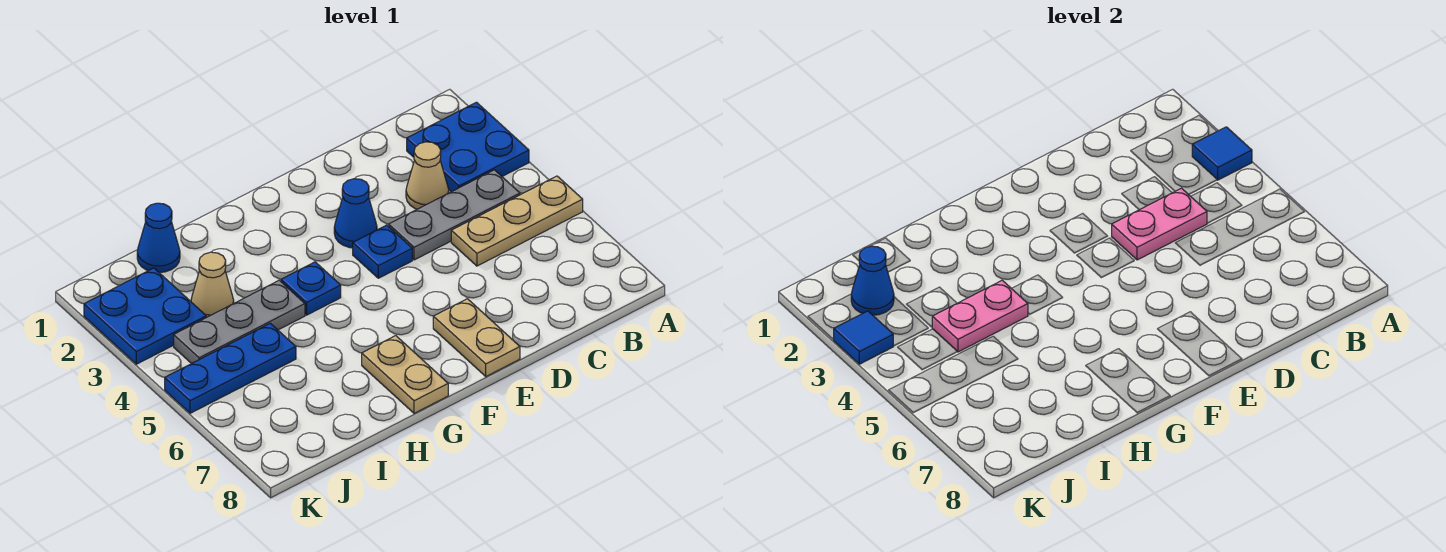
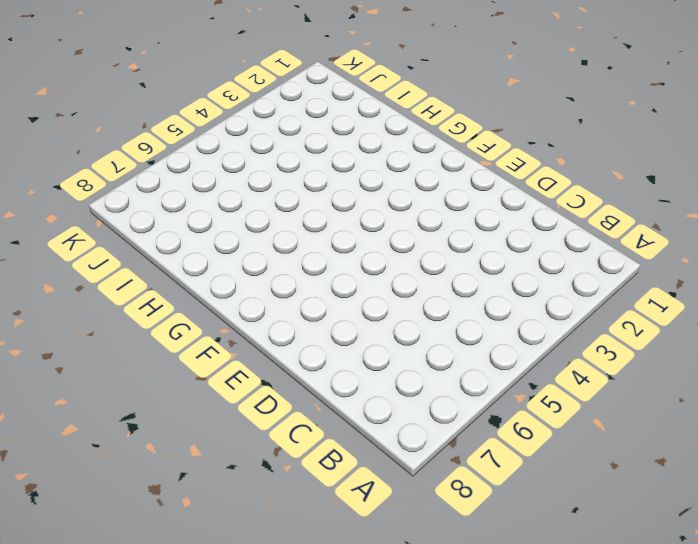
none -> blue plate A2:B3 level 1
none -> tan plate A5:C5 level 1
none -> grey plate B4:D4 level 1

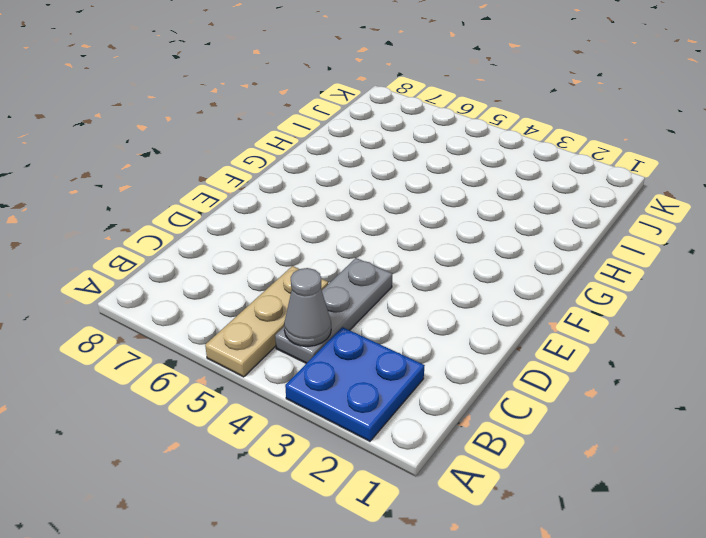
grey cone B4 level 2 -> none
none -> tan cone C3 level 1
none -> blue cone E3 level 1
none -> blue plate E4 level 1

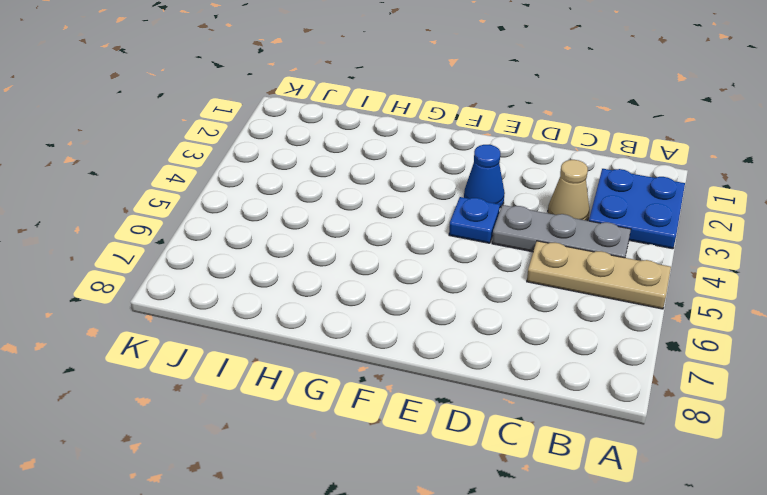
none -> tan plate E7:E8 level 1
none -> blue plate G4 level 1
none -> tan plate G7:G8 level 1

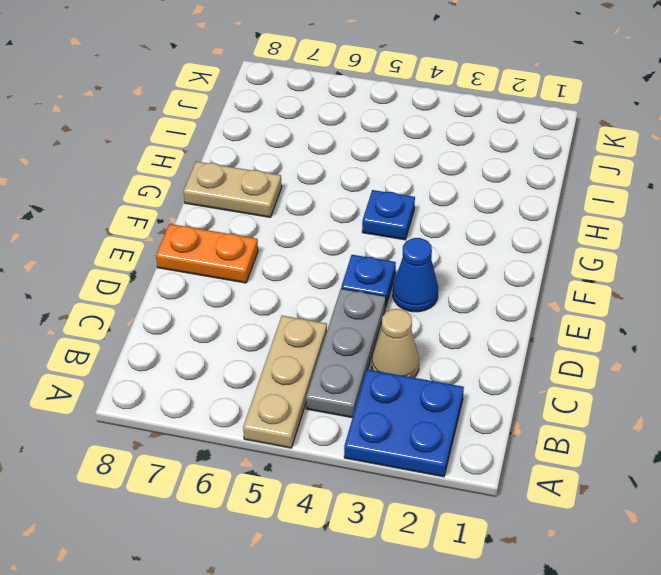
orange plate E7:E8 level 1 -> tan plate E7:E8 level 1
none -> grey plate H4:J4 level 1
none -> blue cone I1 level 1
none -> tan cone I3 level 1

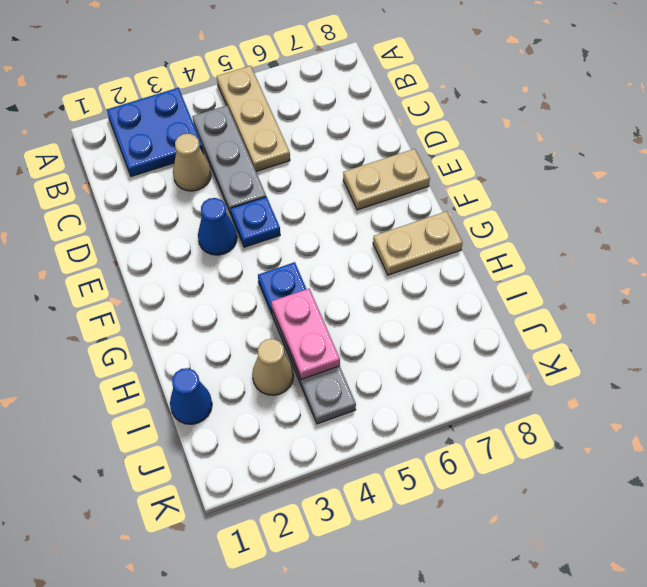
none -> blue plate I5:K5 level 1
none -> blue plate J2:K3 level 1
none -> blue tile A3 level 2

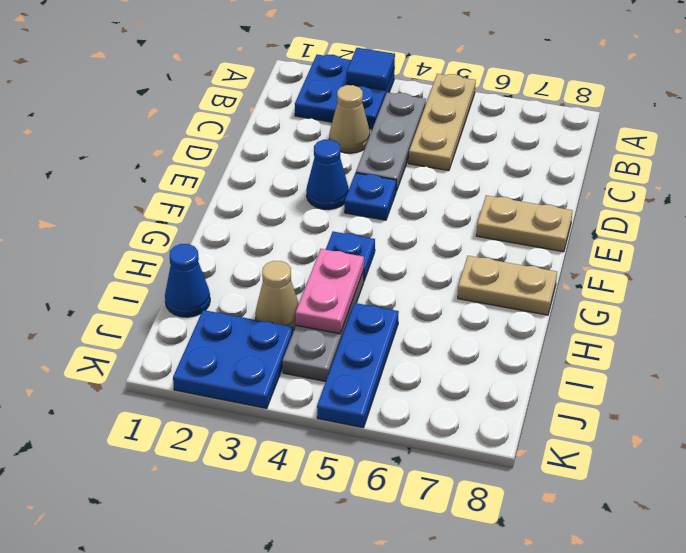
none -> pink plate C4:D4 level 2
none -> blue cone J2 level 2
none -> blue tile K3 level 2

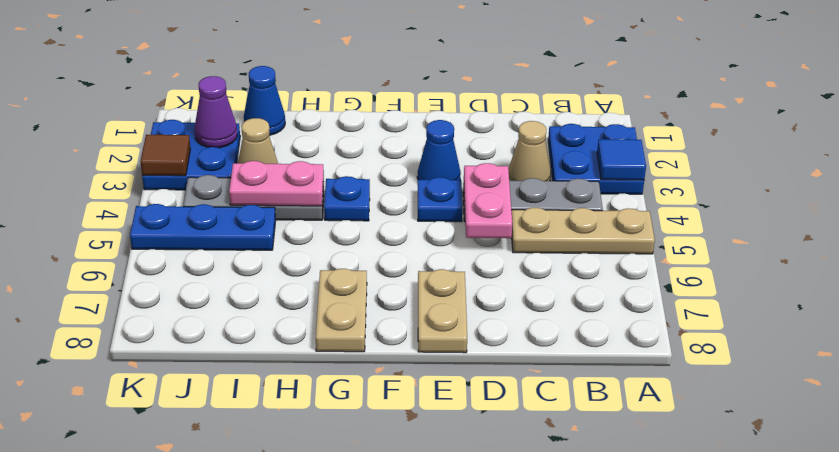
pink plate D4:D5 level 2 -> pink plate C4:D4 level 2
purple cone J2 level 2 -> blue cone J2 level 2
brown tile K3 level 2 -> blue tile K3 level 2

